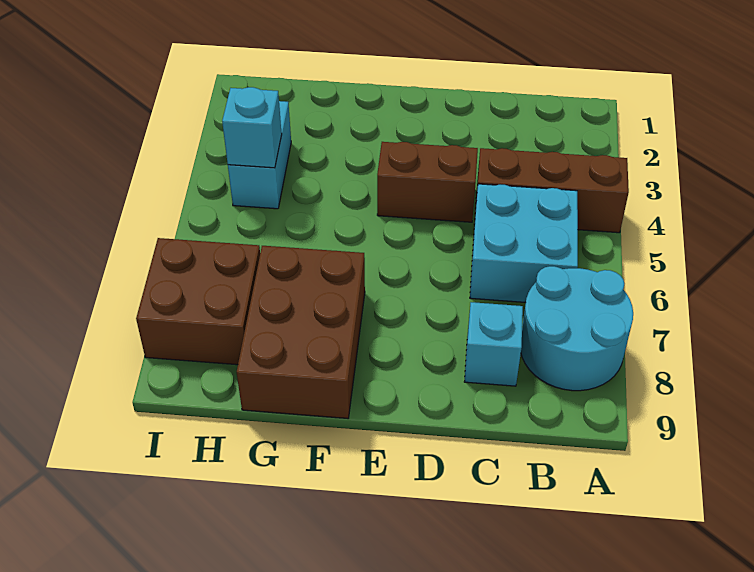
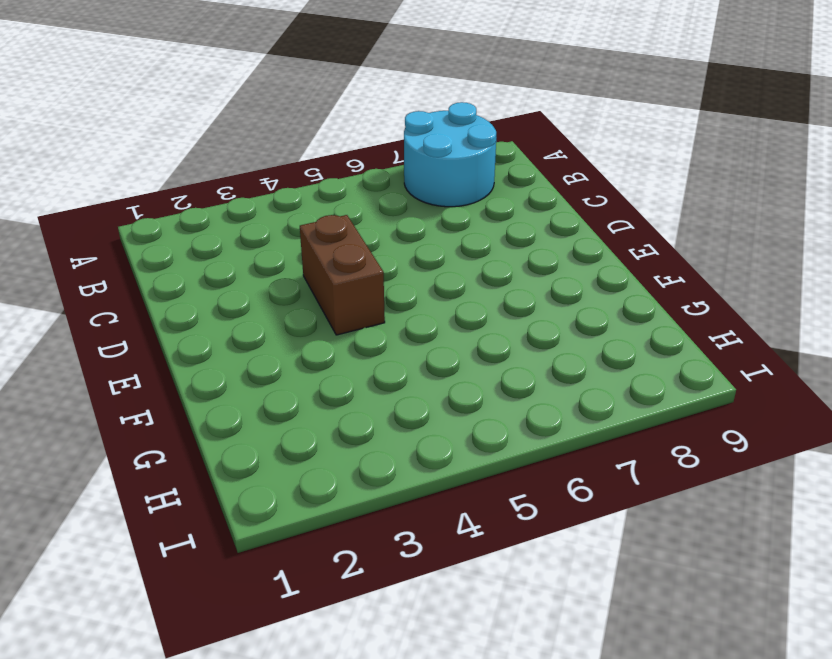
none -> brown brick A4:C4 level 1
none -> cyan brick B5:C6 level 1

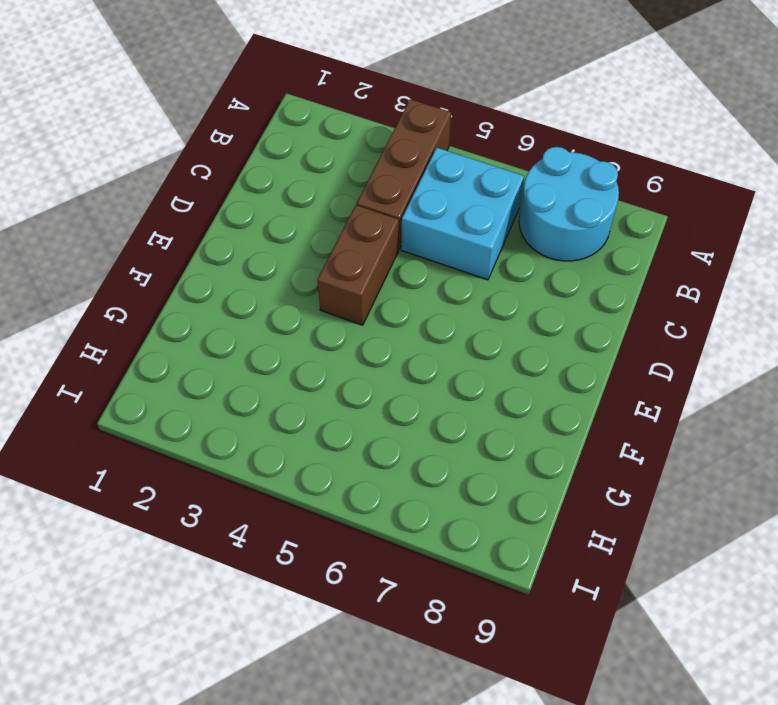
none -> cyan brick C8 level 1
none -> brown brick F7:G9 level 1

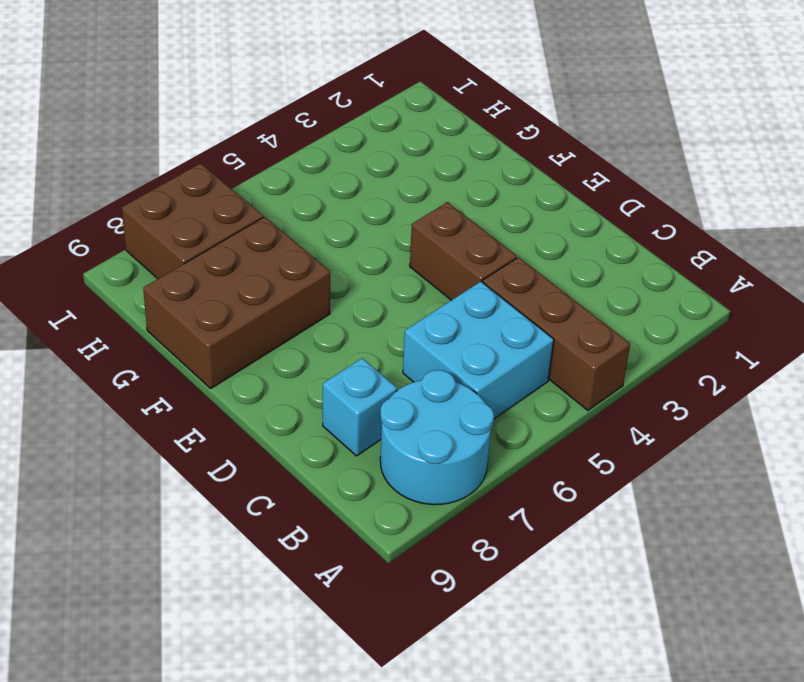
none -> cyan brick H3:H4 level 1
none -> cyan brick H4 level 2

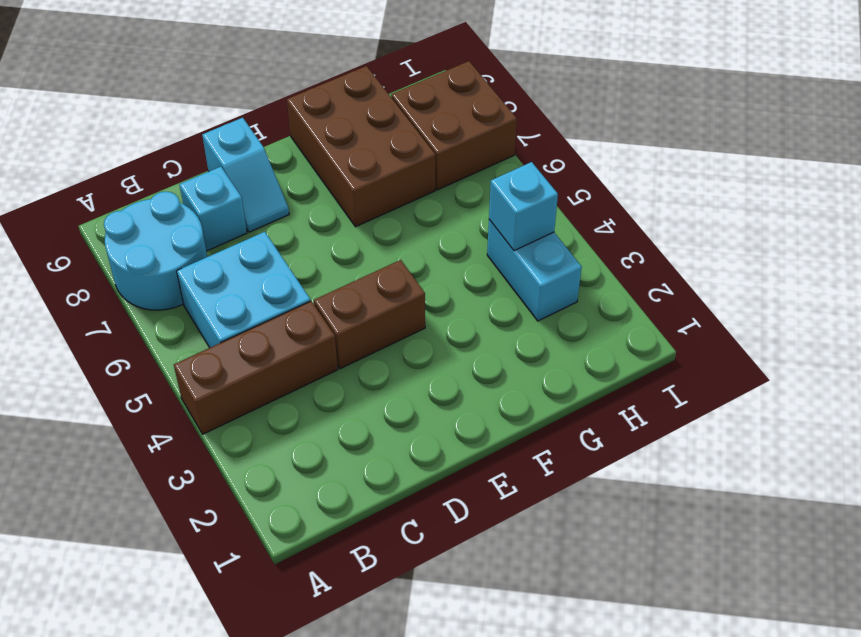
cyan slope D8:D9 level 1 top 9 -> none

